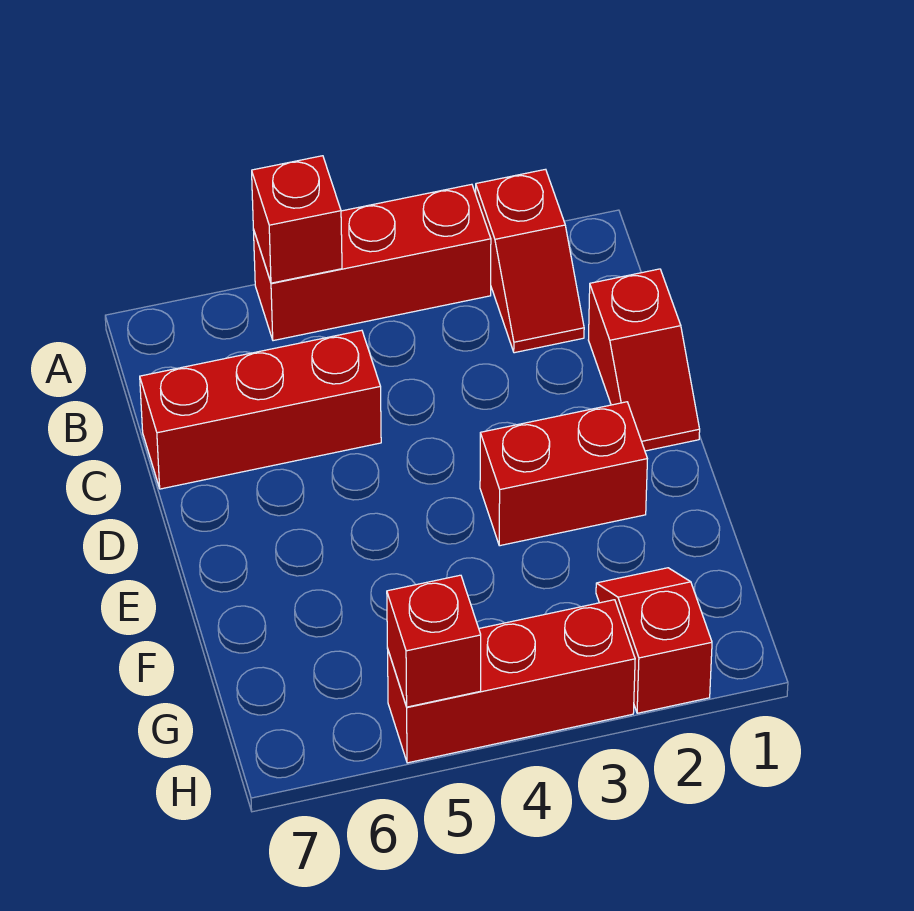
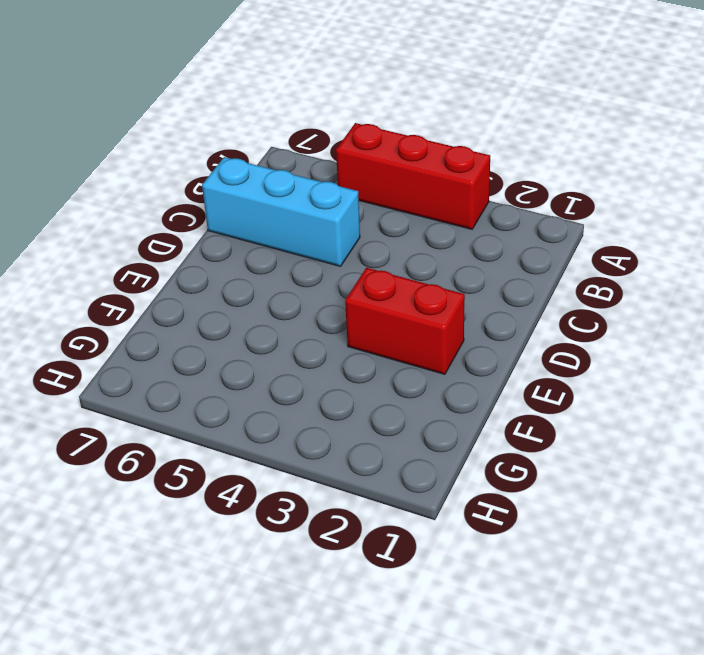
cyan brick C5:C7 level 1 -> red brick C5:C7 level 1
none -> red slope A2:B2 level 1 top A
none -> red slope C1:D1 level 1 top C

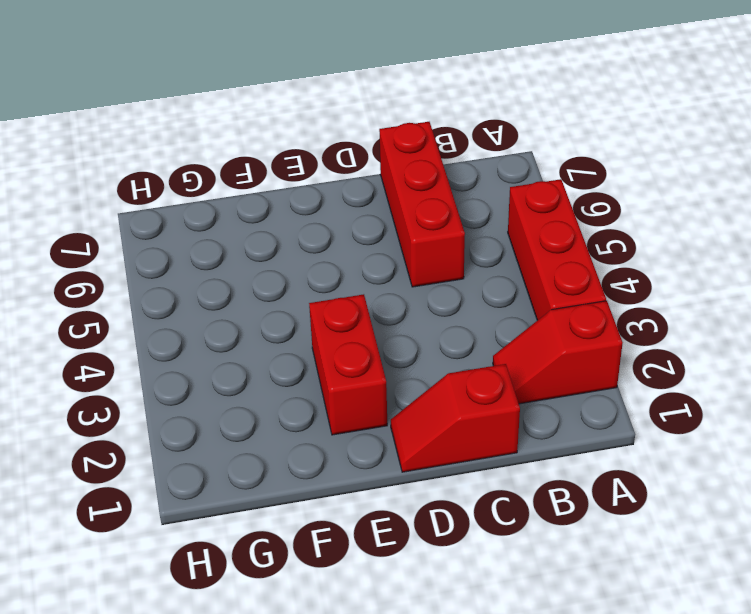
none -> red slope G2:H2 level 1 top H
none -> red brick H3:H5 level 1

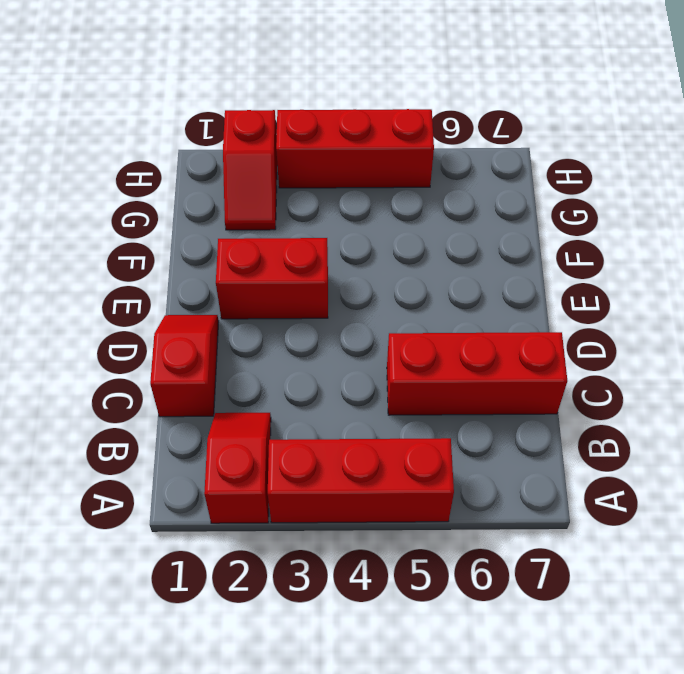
none -> red brick A5 level 2
none -> red brick H5 level 2

